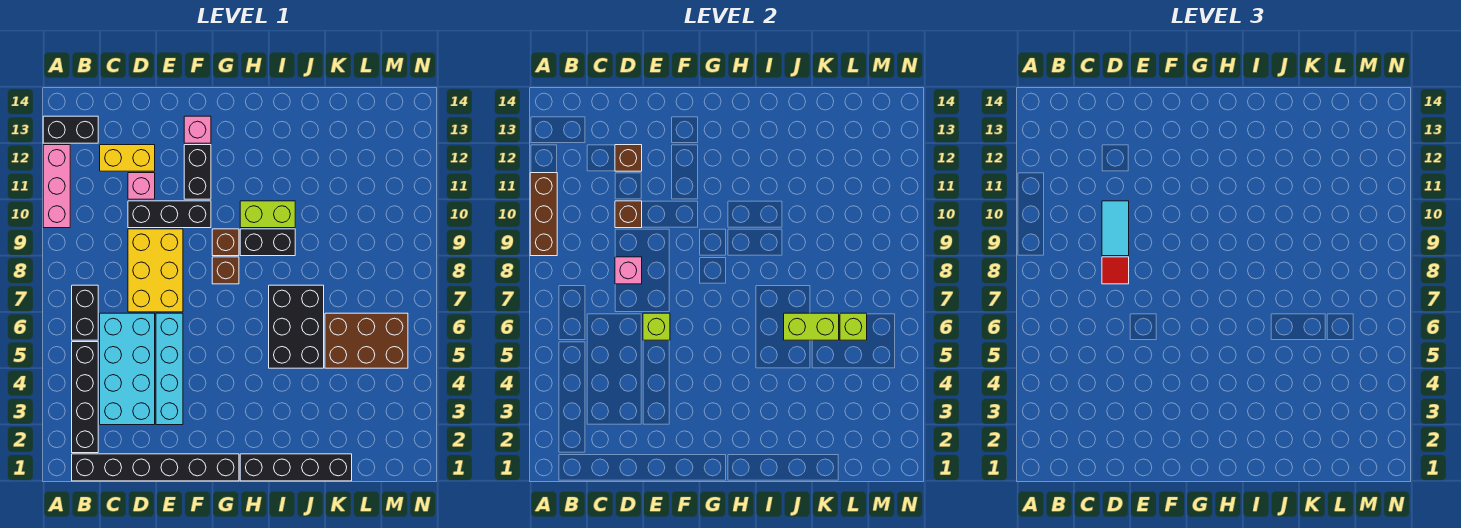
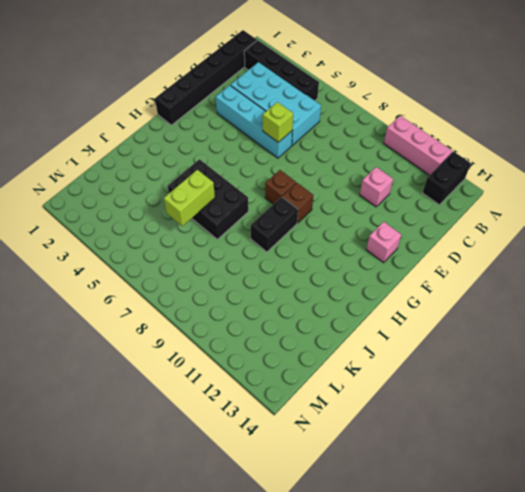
none -> black brick B6:B7 level 1
none -> yellow brick C12:D12 level 1
none -> yellow brick D7:E9 level 1

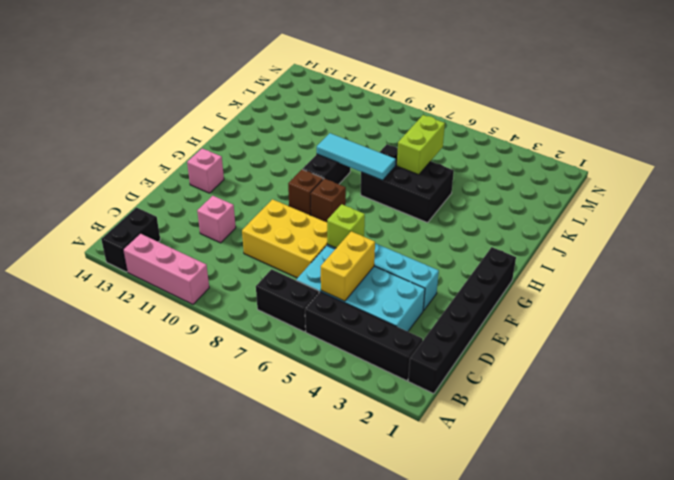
yellow brick C5:D5 level 2 -> yellow brick C12:D12 level 1
cyan tile I7:I9 level 2 -> none
none -> black brick D10:F10 level 1
none -> black brick F11:F12 level 1
none -> black brick H1:K1 level 1

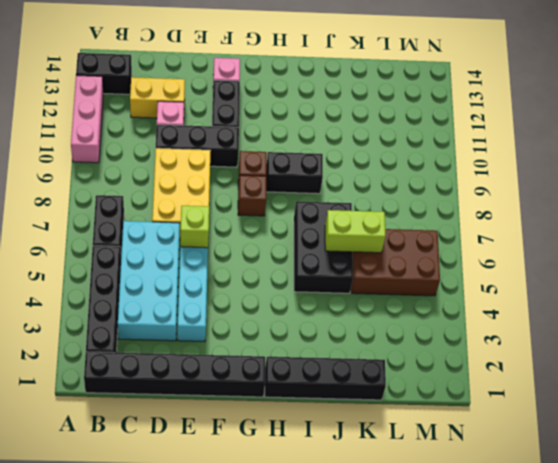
none -> lime brick H10:I10 level 1
none -> brown brick A9:A11 level 2
none -> pink brick D8 level 2

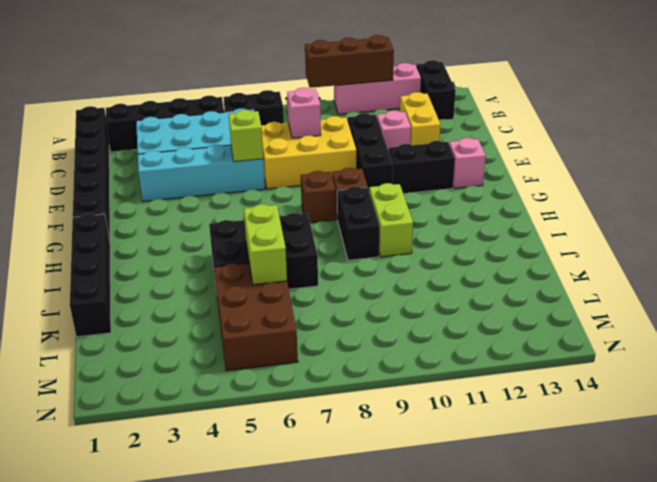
none -> brown brick D10 level 2
none -> brown brick D12 level 2
none -> lime brick L6 level 2

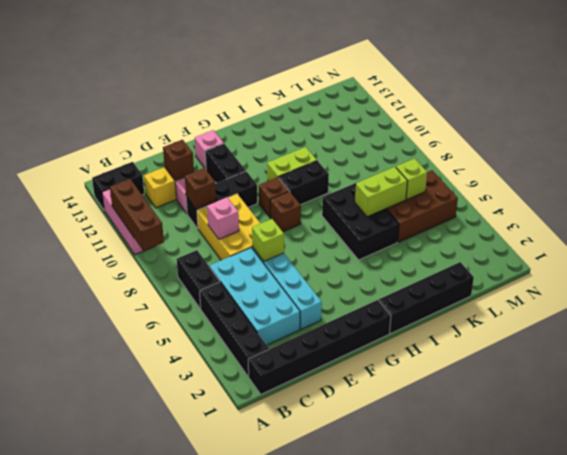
none -> red tile D8 level 3
none -> cyan tile D9:D10 level 3

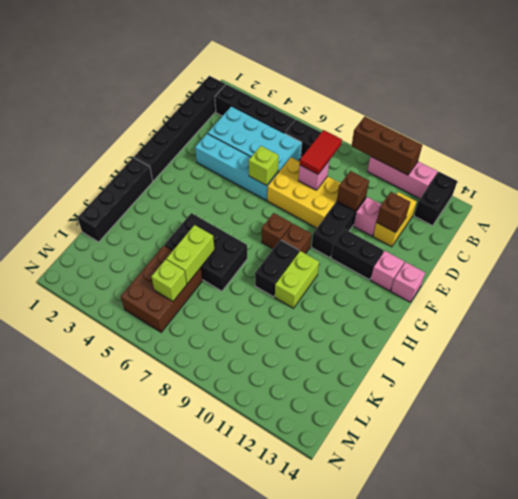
red tile C8:D8 level 3 -> red tile D8 level 3
pink brick F14 level 1 -> none
none -> cyan tile D9:D10 level 3

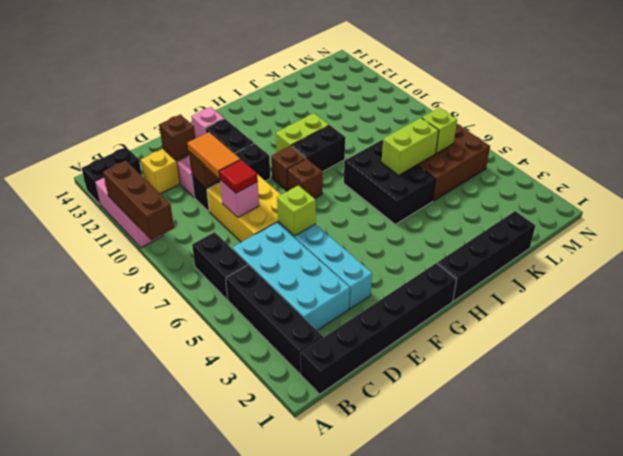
orange tile D9:D10 level 3 -> cyan tile D9:D10 level 3

